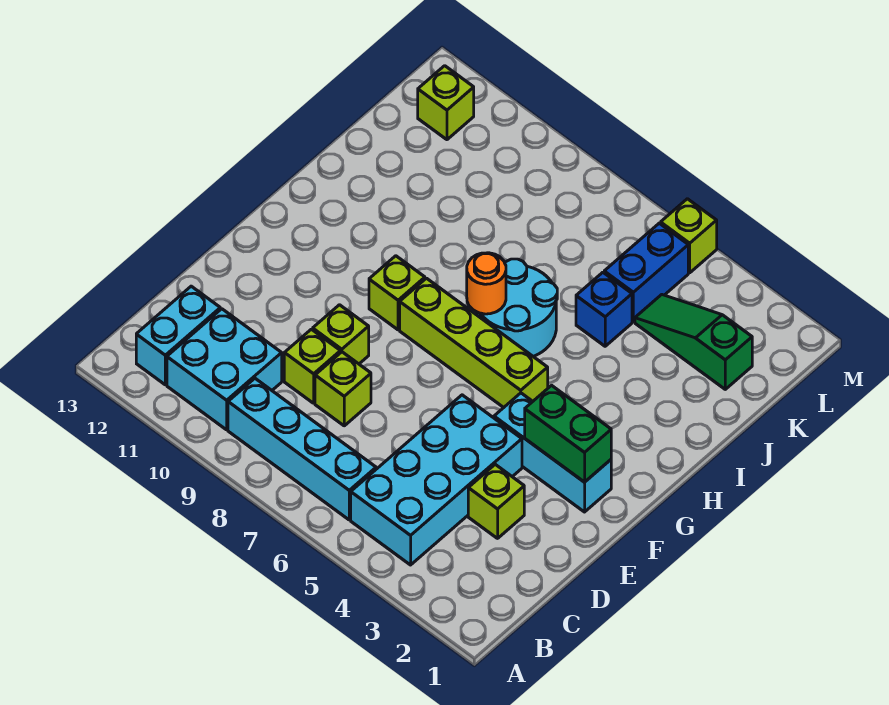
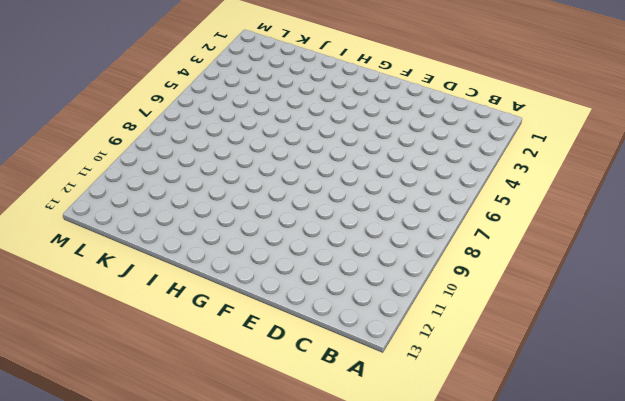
none -> cyan brick B4:E5 level 1
none -> cyan brick B6:B9 level 1
none -> cyan brick B10:C11 level 1

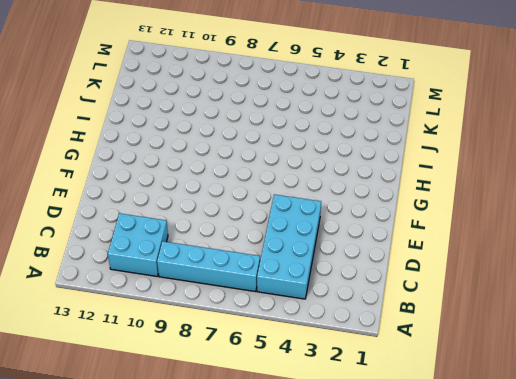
none -> cyan brick B12:C12 level 1
none -> lime brick D3 level 1
none -> lime brick D8 level 1

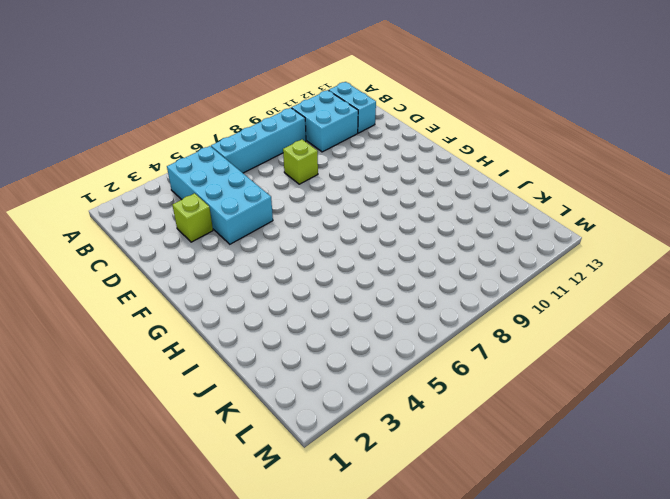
none -> lime brick D9 level 1
none -> lime brick E9 level 1
none -> cyan brick F2:F4 level 1

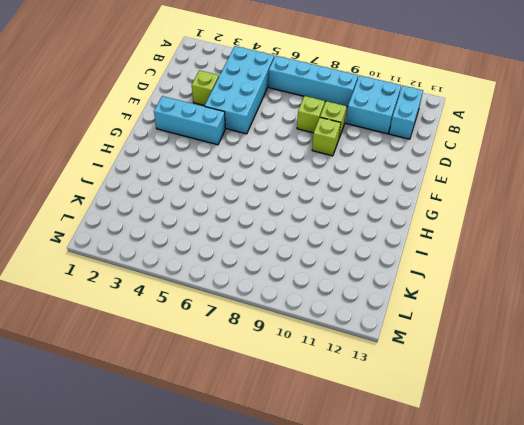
none -> lime brick G5:G8 level 1
none -> lime brick G9 level 1
none -> cyan round brick H6:I7 level 1

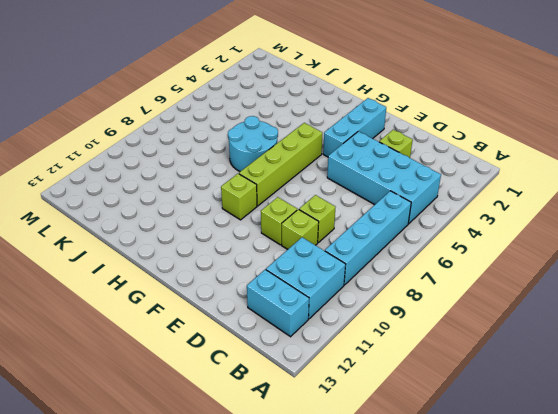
none -> blue brick J5 level 1
none -> green slope K2:K4 level 1 top 2
none -> blue brick K5:L5 level 1

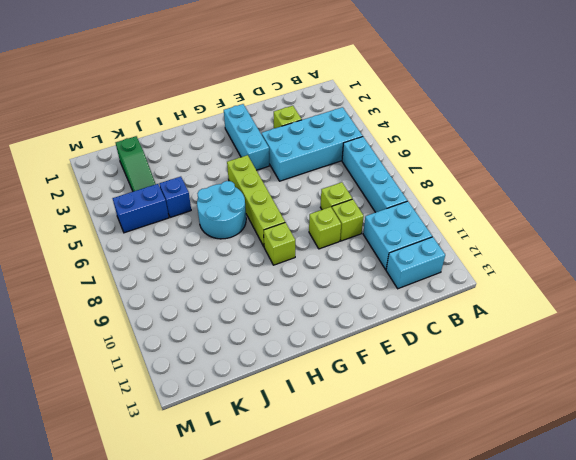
none -> lime brick L12 level 1
none -> lime brick M5 level 1
none -> green brick F2:F3 level 2

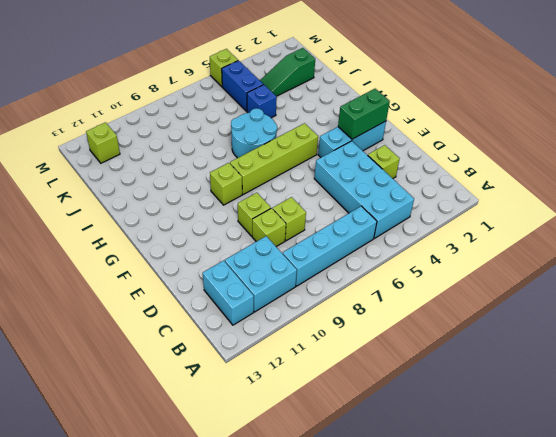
none -> orange round brick H7 level 2

